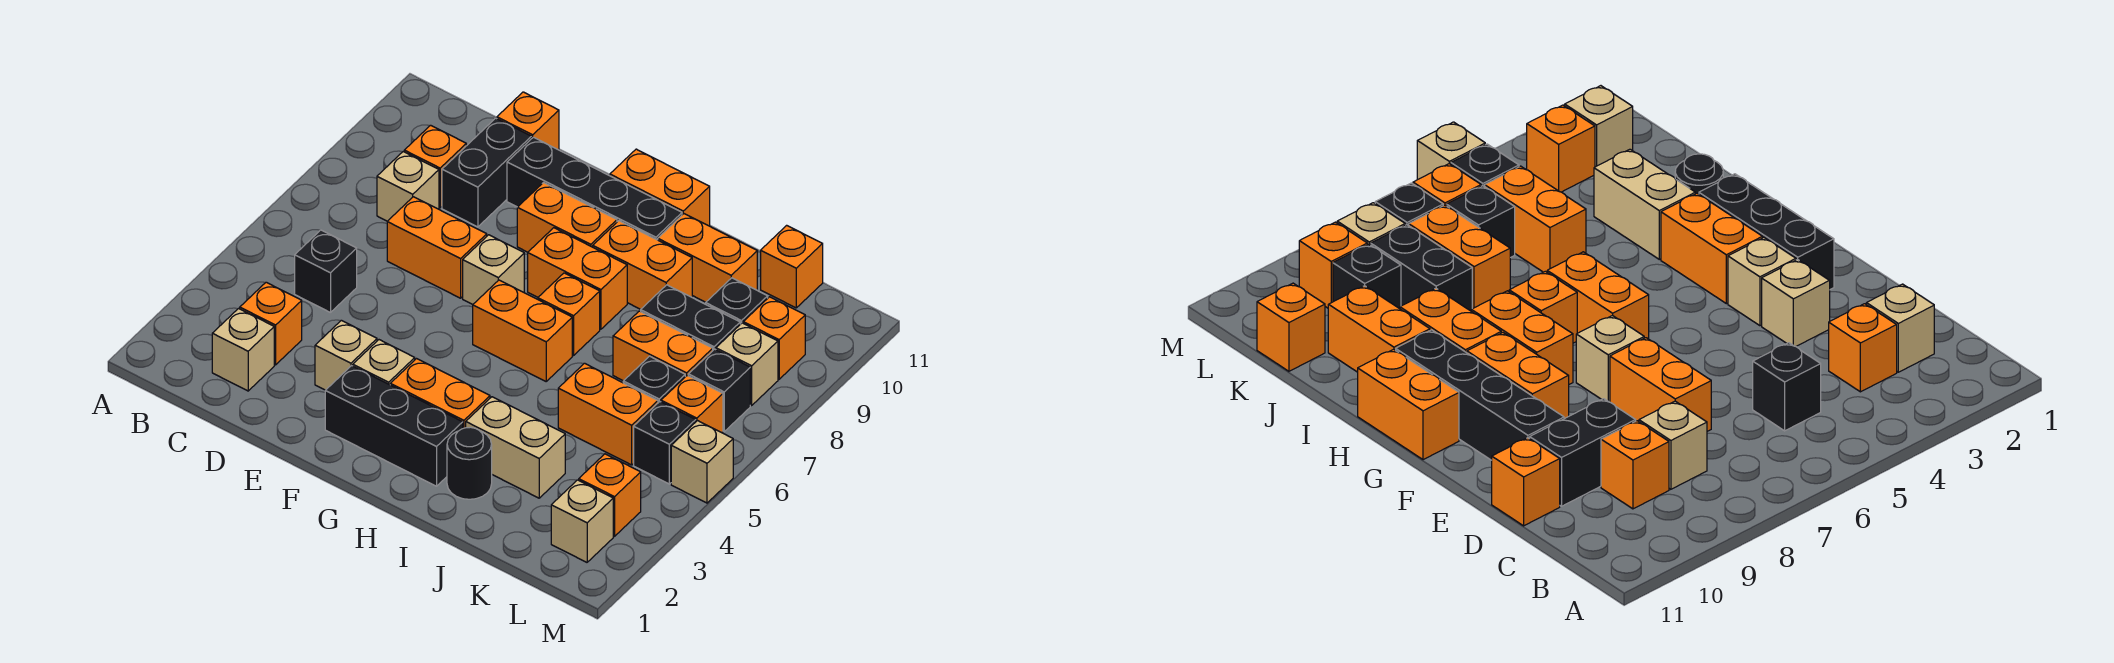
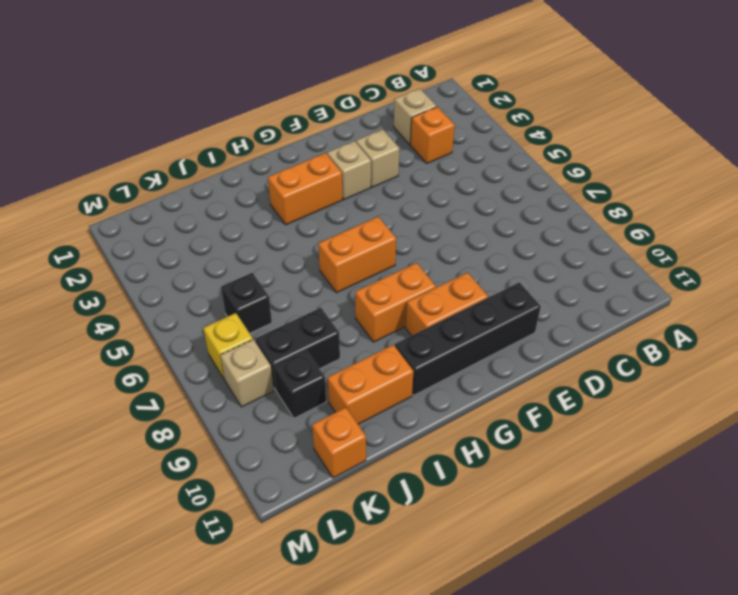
yellow brick L7 level 1 -> black brick L7 level 1
none -> black brick C5 level 1
none -> tan brick C8 level 1
none -> orange brick C9 level 1
none -> orange brick D7:E7 level 1

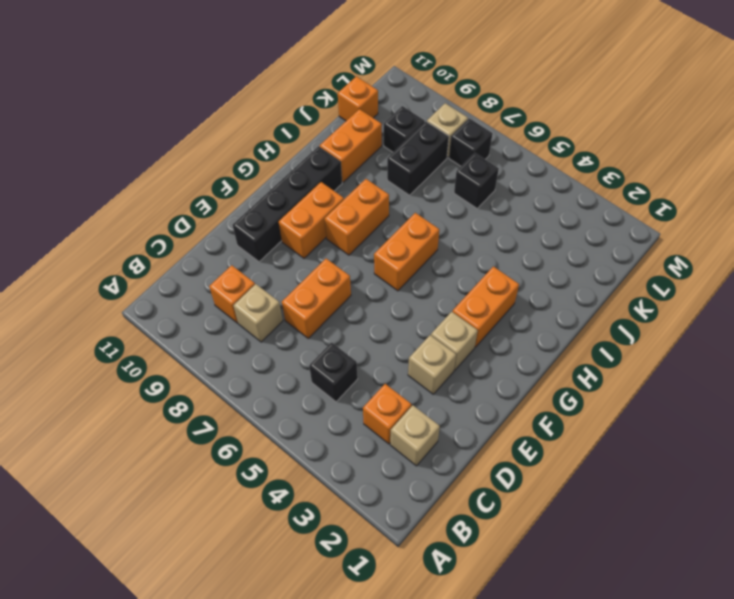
none -> black brick D9:D10 level 1
none -> orange brick D11 level 1
none -> black brick F2:H2 level 1
none -> tan brick F7 level 1

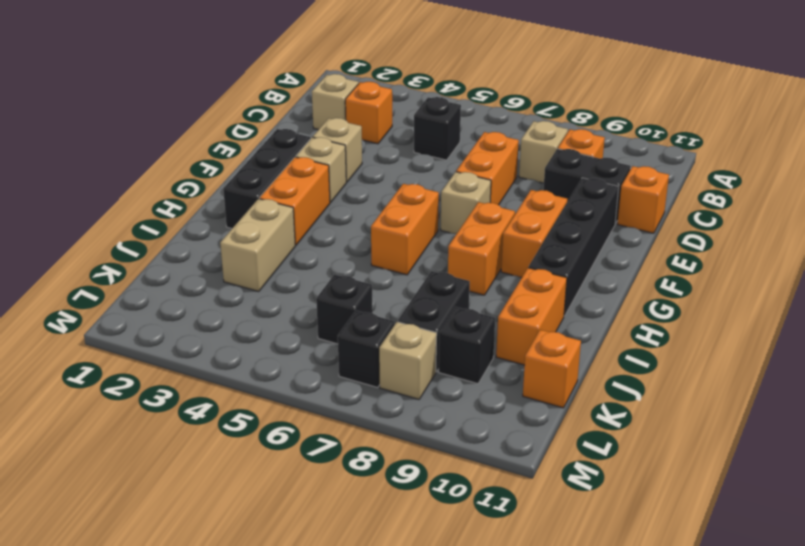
none -> orange brick G11:H11 level 1
none -> orange brick H7 level 1
none -> orange brick H9:I9 level 1
none -> black round brick I2 level 1

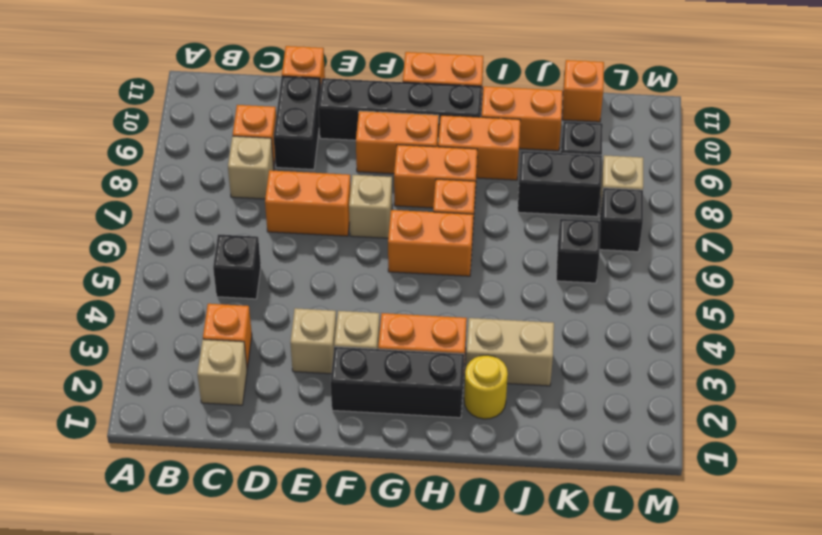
yellow round brick I2 level 1 -> black round brick I2 level 1
none -> orange brick J5:K5 level 1
none -> orange brick J7:K7 level 1
none -> tan brick L2 level 1
none -> orange brick L3 level 1

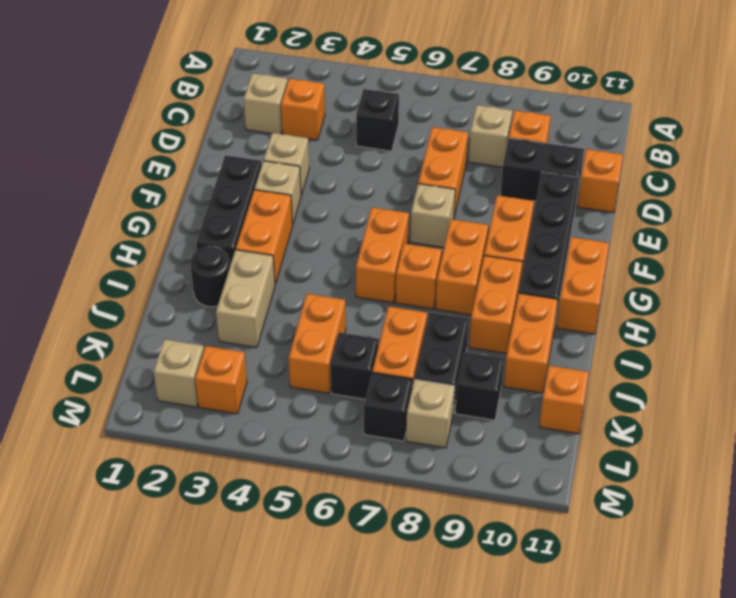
none -> black brick L5 level 1
none -> orange brick L6 level 1
none -> orange brick L9 level 1
none -> tan brick M5 level 1

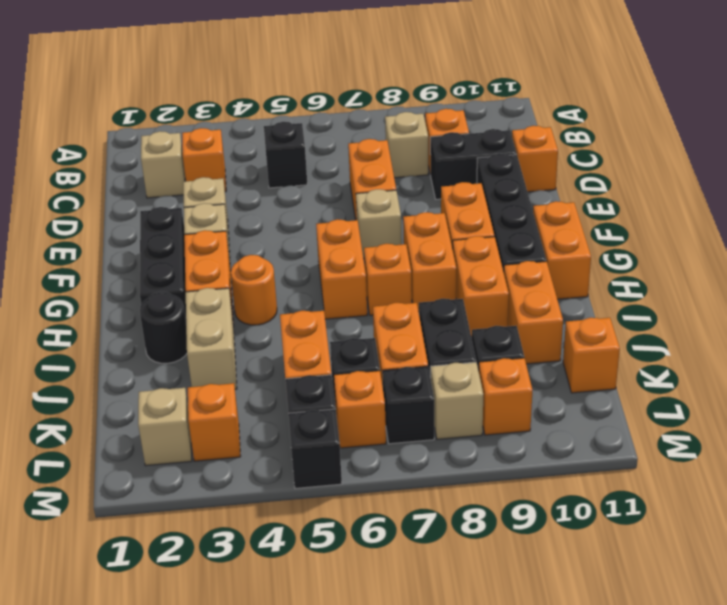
orange round brick H4 level 1 -> none
black brick M5 level 1 -> tan brick M5 level 1

